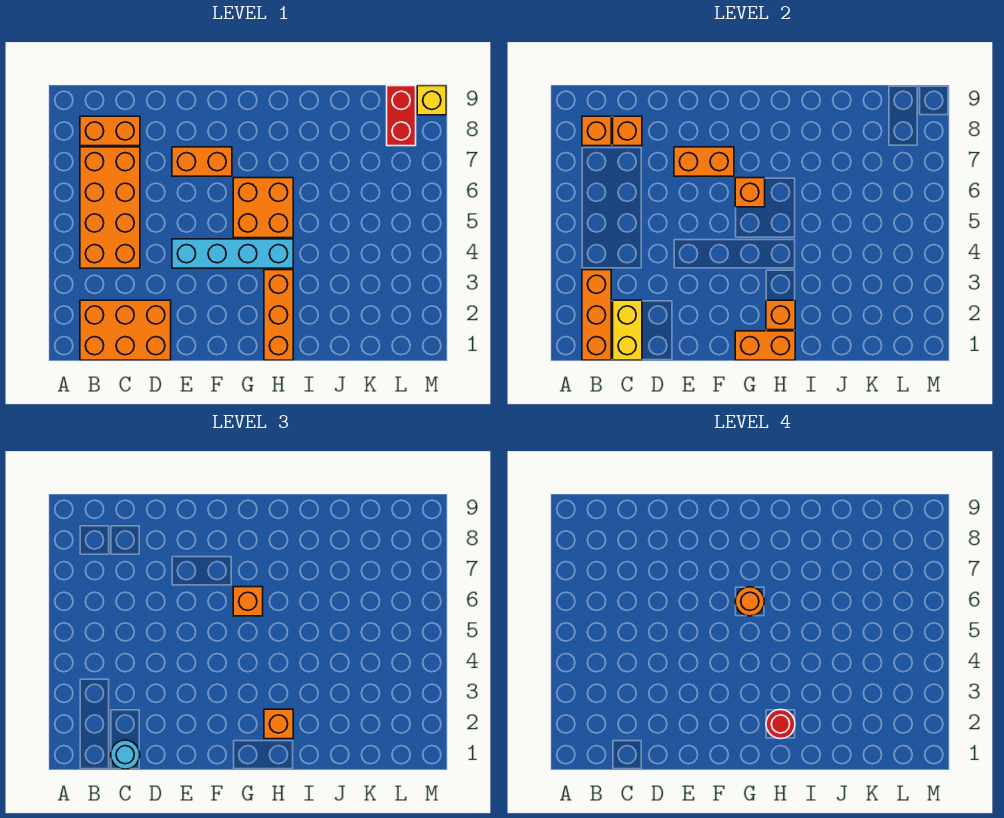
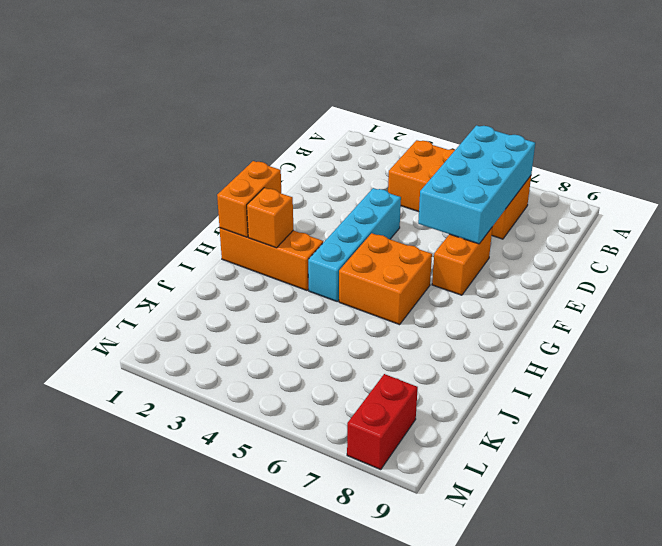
cyan brick B6:E7 level 2 -> orange brick E7:F7 level 2
red brick L8:M8 level 1 -> red brick L8:L9 level 1
none -> orange brick B1:D2 level 1
none -> orange brick B8:C8 level 1
none -> yellow brick M9 level 1

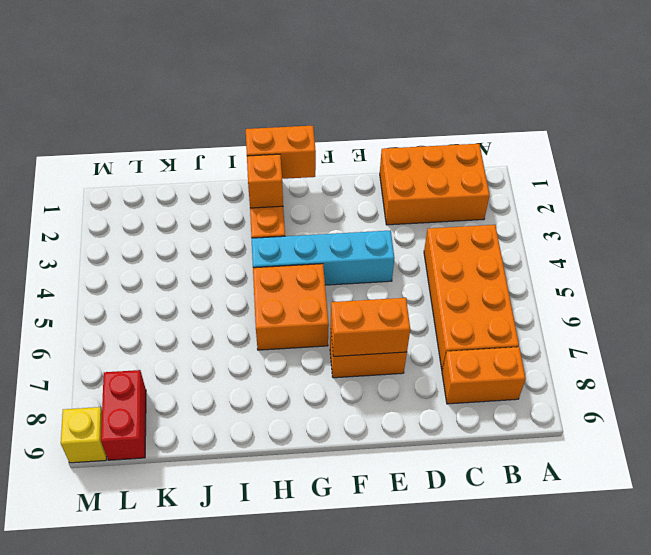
none -> orange brick B1:B3 level 2
none -> orange brick B8 level 2
none -> yellow brick C1:C2 level 2

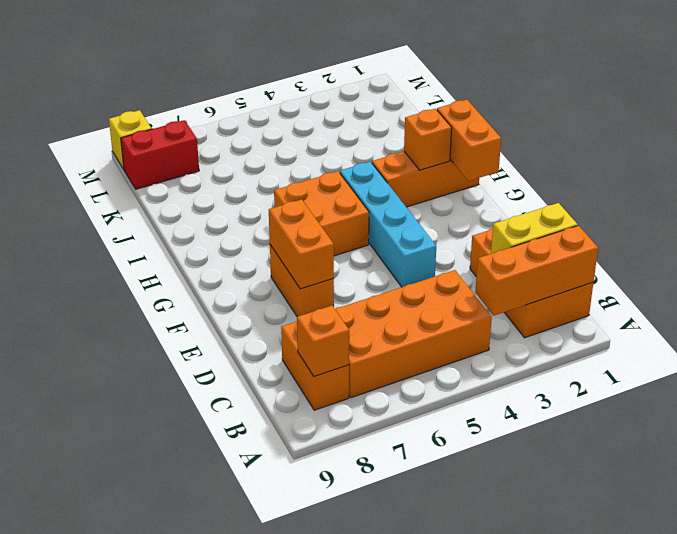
none -> orange brick C8 level 2
none -> orange brick G6 level 2
none -> cyan round brick C1 level 3

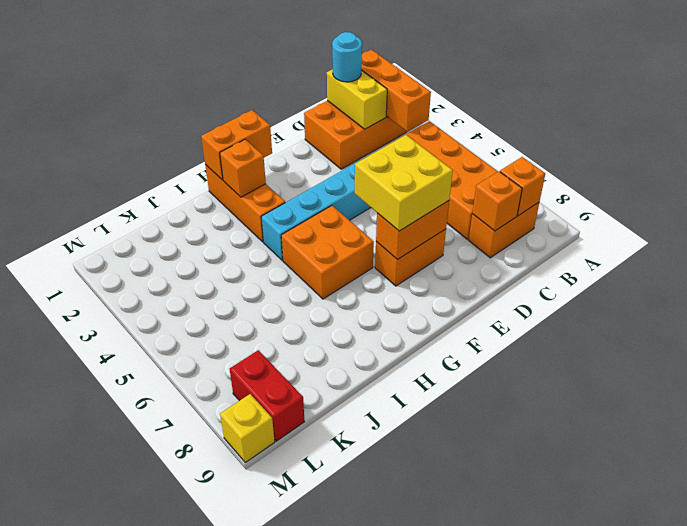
yellow brick E6:F7 level 3 -> none
none -> orange brick G6 level 2
none -> orange brick G6 level 3
none -> orange brick H2 level 3

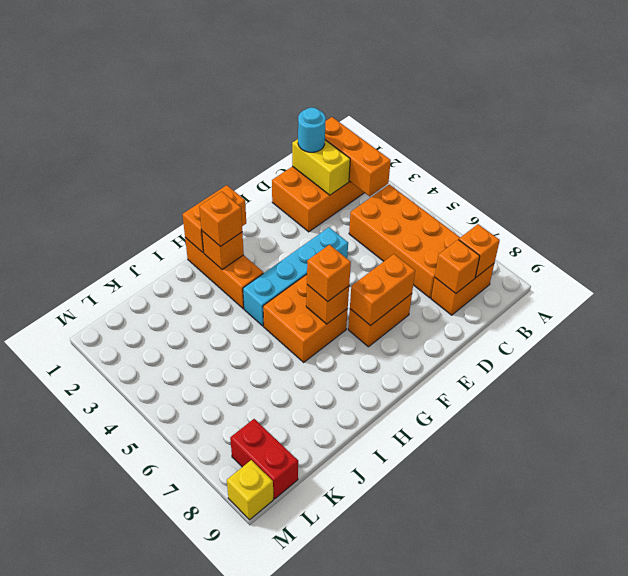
none -> orange round brick G6 level 4
none -> red round brick H2 level 4

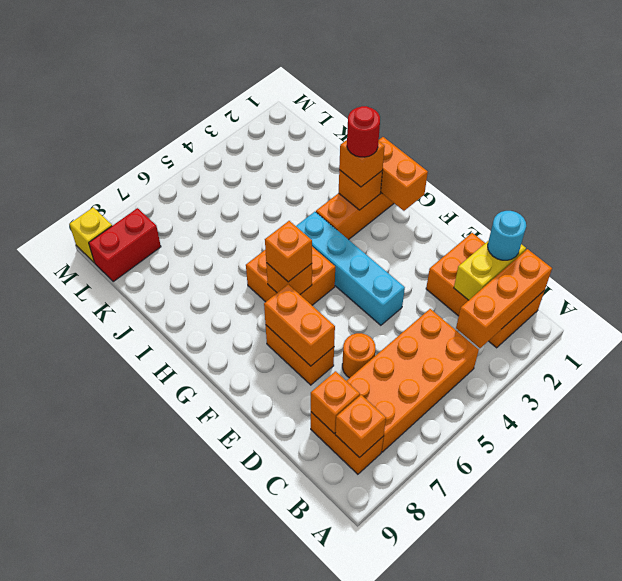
orange round brick D6 level 1 -> orange round brick G6 level 4

